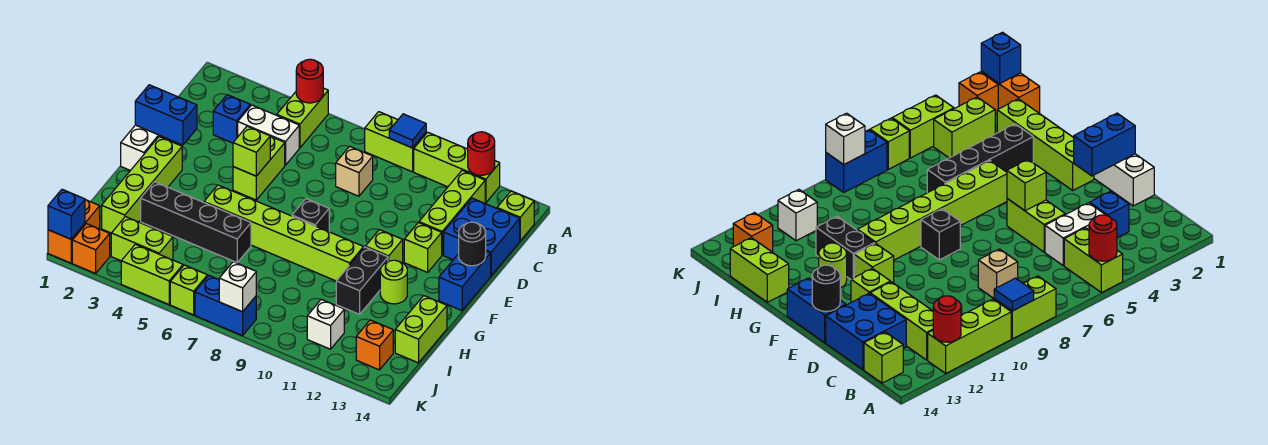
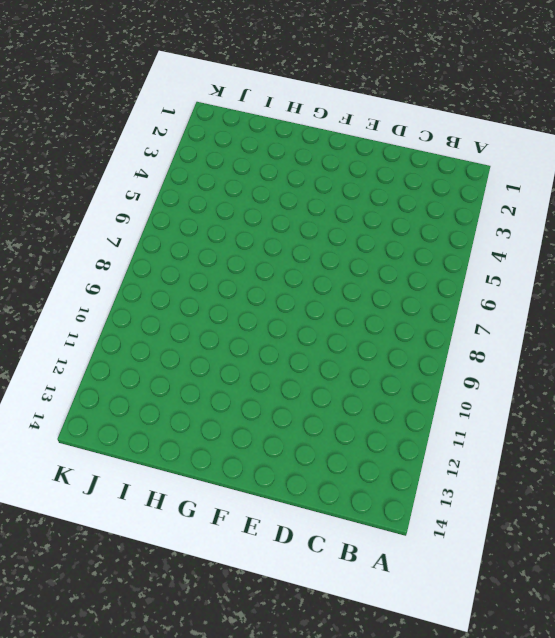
none -> lime brick A5:B5 level 1
none -> lime brick A8:A9 level 1
none -> lime brick A10:A12 level 1
none -> lime brick B12:D12 level 1

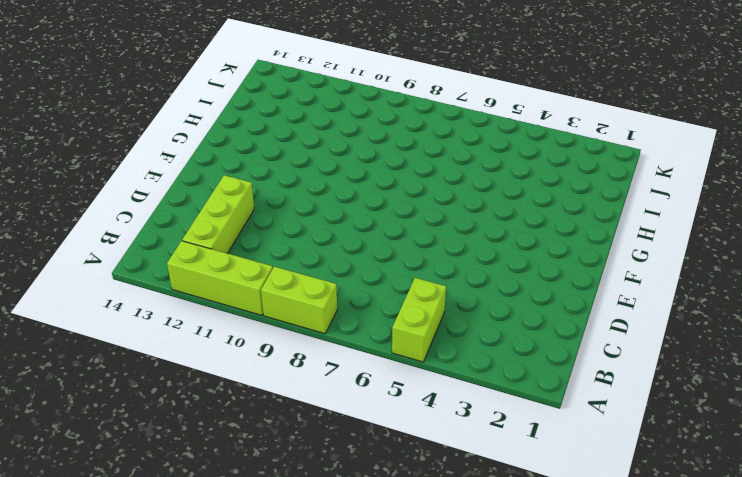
none -> lime brick B14 level 1
none -> blue brick C3 level 1
none -> white brick C4:C5 level 1
none -> tan brick C8 level 1

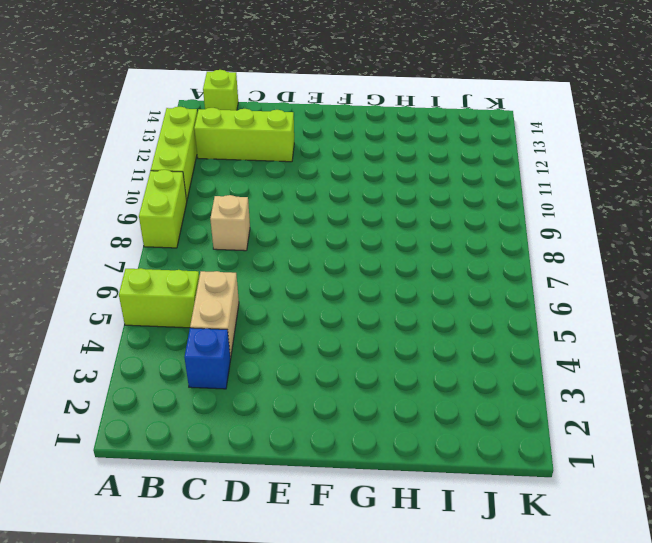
tan brick C4:C5 level 1 -> white brick C4:C5 level 1
none -> blue brick C13:D14 level 1
none -> white brick D1:F1 level 1
none -> lime brick D5:E5 level 1
none -> lime brick E12 level 1

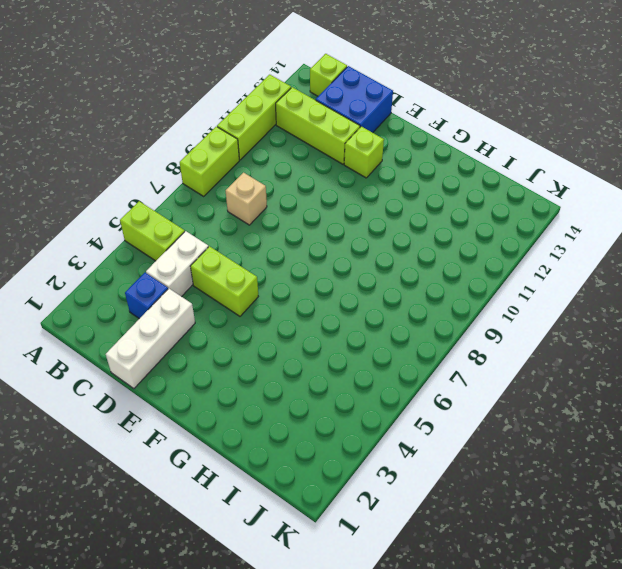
white brick D1:D3 level 1 -> white brick D1:F1 level 1
none -> blue brick E14:F14 level 1
none -> lime brick F2:I2 level 1
none -> black brick F8 level 1
none -> lime brick F11 level 1

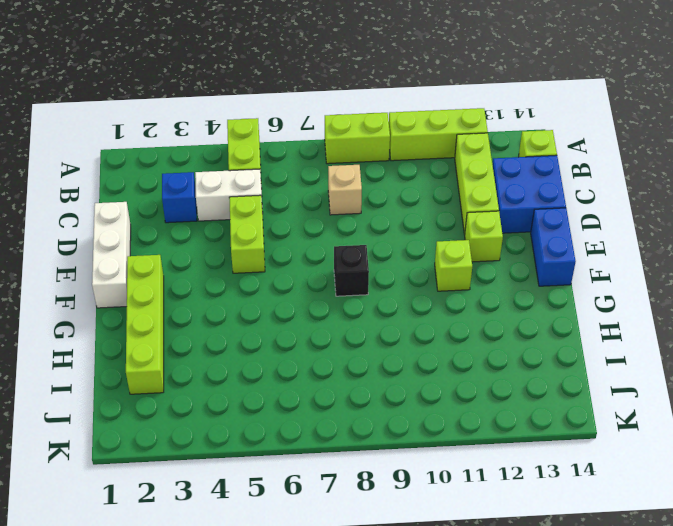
none -> lime brick G5:G10 level 1
none -> black brick G11:H11 level 1
none -> lime round brick G12 level 1
none -> black brick H3:H6 level 1

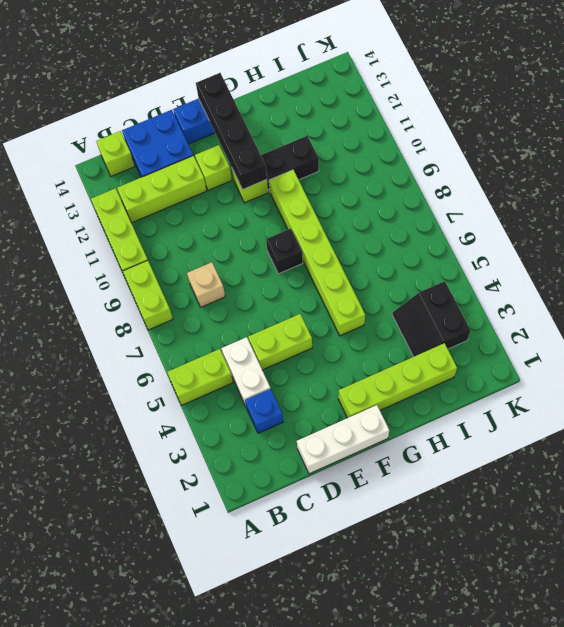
black brick F11:F14 level 2 -> black brick H3:H6 level 1
black slope I3:J4 level 1 top J -> lime brick J3:J4 level 1
none -> lime round brick G12 level 1
none -> lime brick H14:I14 level 1
none -> orange brick J1:K1 level 1
none -> white brick J11 level 1

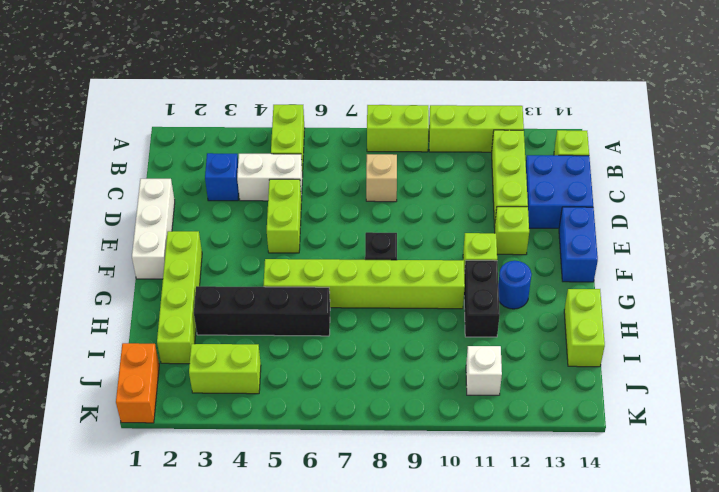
blue round brick G12 level 1 -> lime round brick G12 level 1
none -> orange brick J13 level 1
none -> orange brick K2 level 1
none -> lime brick K4:K5 level 1
none -> lime brick K6 level 1

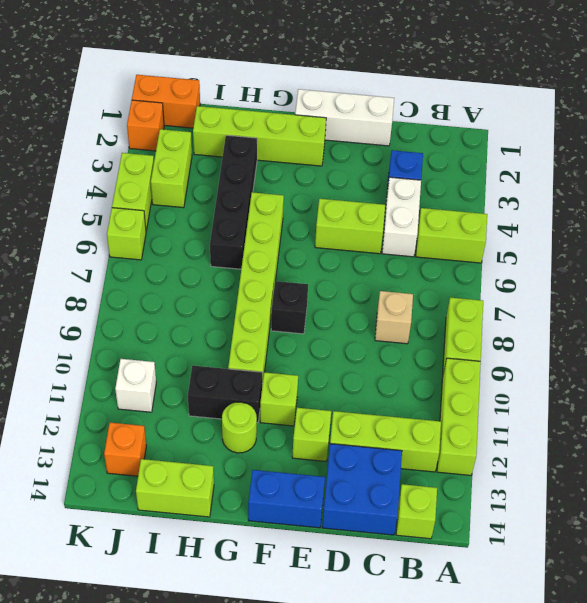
none -> blue brick K7:K8 level 1
none -> red round brick A5 level 2
none -> blue tile A9 level 2
none -> red round brick A12 level 2

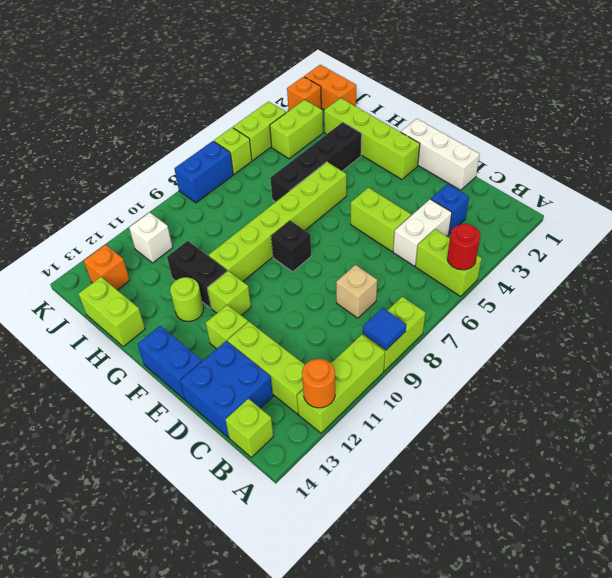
orange round brick A12 level 2 -> red round brick A12 level 2
none -> blue brick E1:E2 level 2
none -> lime brick E5 level 2
none -> black round brick E14 level 2
none -> blue brick K1 level 2

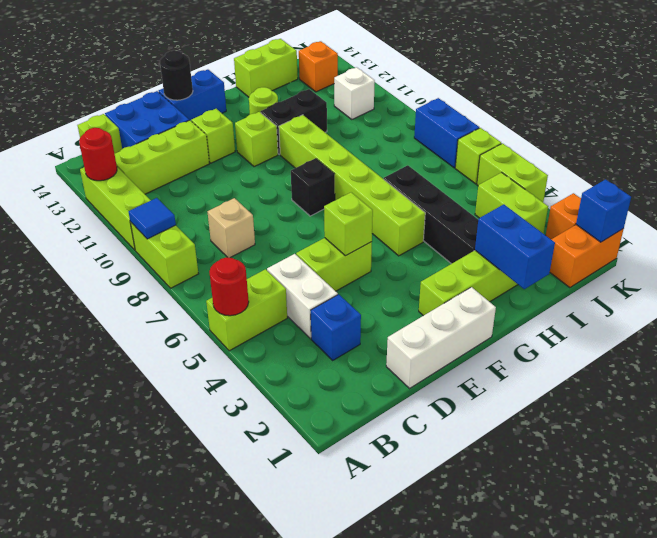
blue brick H1:H2 level 2 -> blue brick E1:E2 level 2
none -> white brick K8 level 2

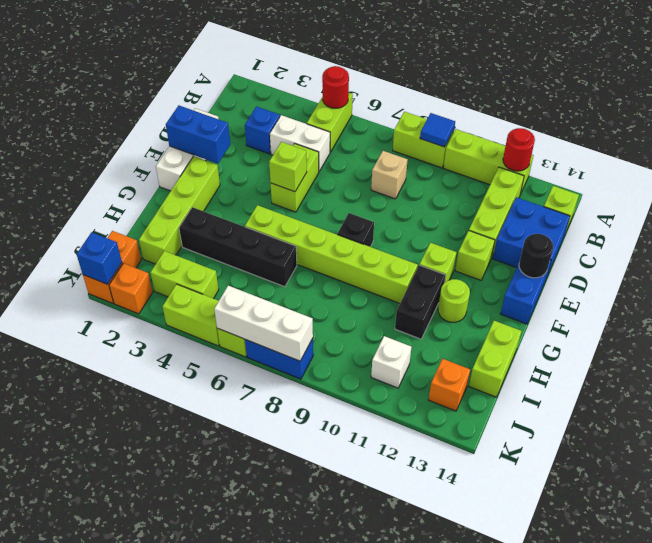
white brick K6:K8 level 2 -> white brick K8 level 2

